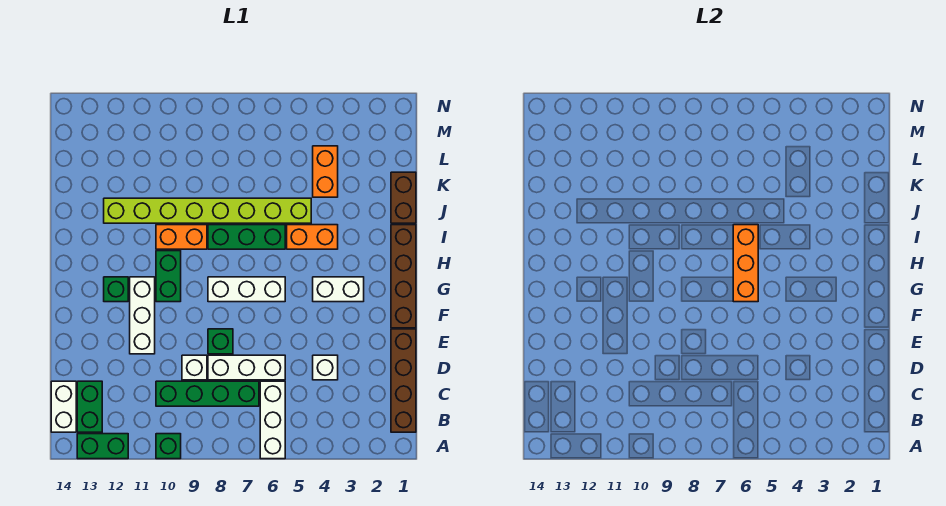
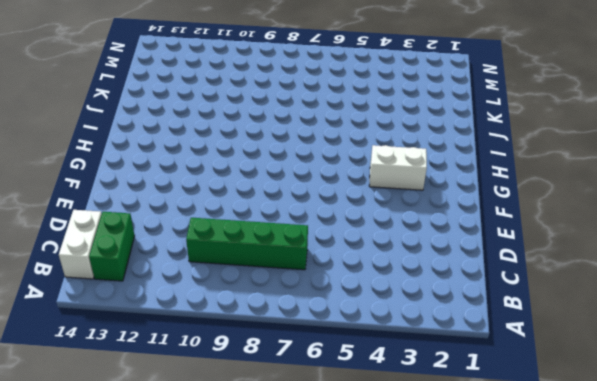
none -> white brick A6:C6 level 1
none -> green brick A10 level 1
none -> green brick A12:A13 level 1

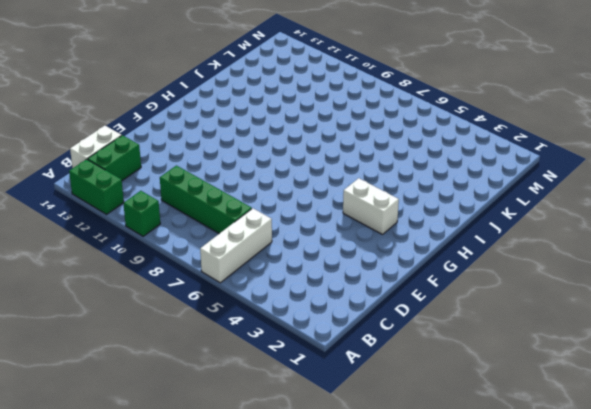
none -> brown brick B1:E1 level 1
none -> white brick D4 level 1
none -> white brick D6:D8 level 1

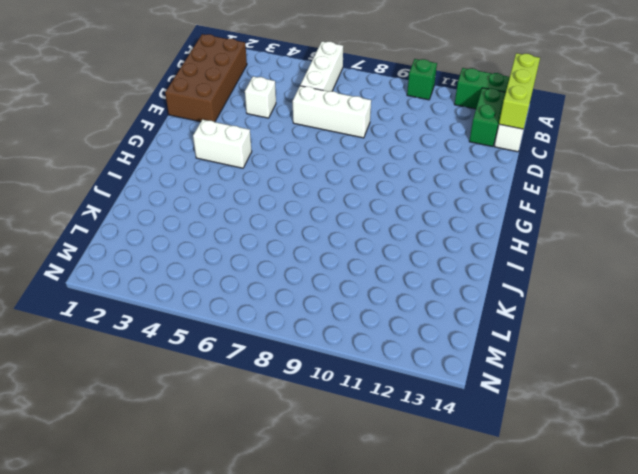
lime brick A14:C14 level 2 -> none
brown brick B1:E2 level 1 -> brown brick B1:E1 level 1
none -> green brick C7:C10 level 1
none -> white brick D9 level 1
none -> green brick E8 level 1

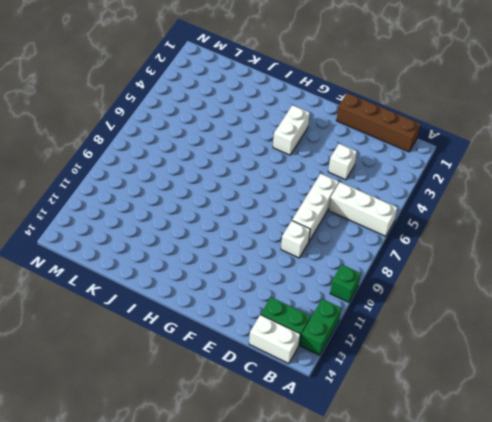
none -> green brick C7:C10 level 1
none -> green brick E8 level 1
none -> white brick E11:G11 level 1

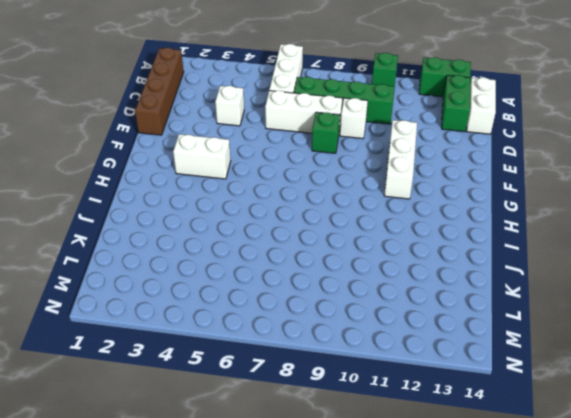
none -> brown brick F1:I1 level 1
none -> white brick G6:G8 level 1
none -> green brick G10:H10 level 1

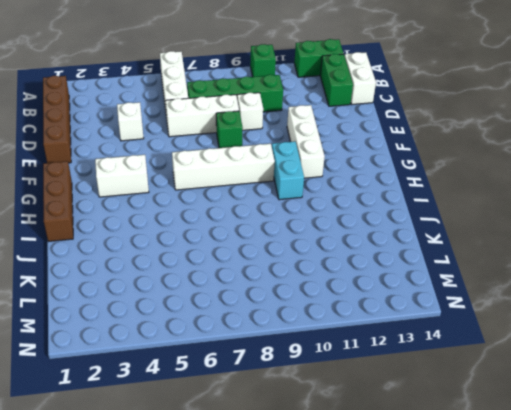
brown brick G1:I1 level 1 -> brown brick F1:I1 level 1
white brick G6:G9 level 1 -> white brick G6:G8 level 1
cyan brick G10:H10 level 1 -> green brick G10:H10 level 1
none -> green brick G12 level 1
none -> orange brick I4:I5 level 1
none -> green brick I6:I8 level 1

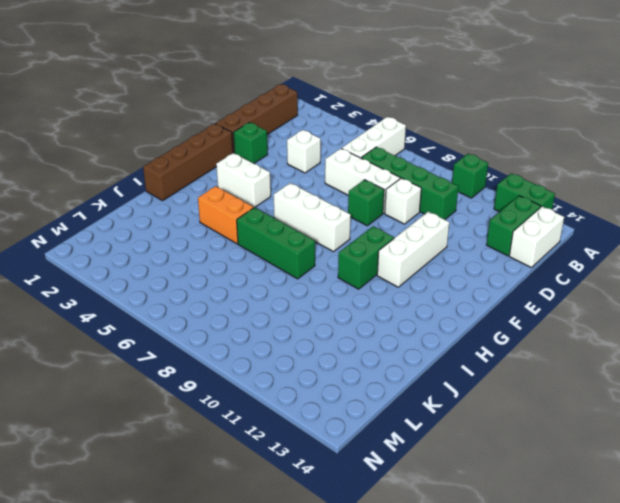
green brick E2 level 1 -> green brick G12 level 1
none -> orange brick I9:I10 level 1
none -> brown brick J1:K1 level 1
none -> lime brick J5:J12 level 1

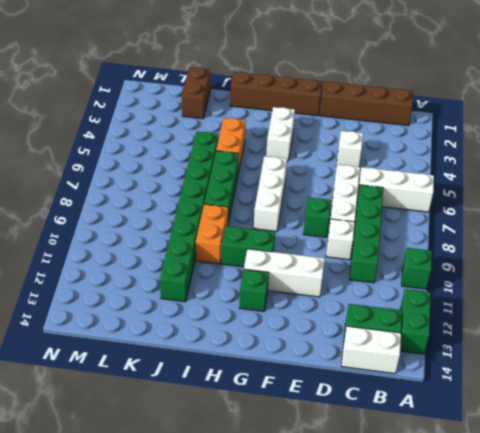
green brick J5:J12 level 1 -> lime brick J5:J12 level 1
brown brick K1:K2 level 1 -> brown brick J1:K1 level 1
none -> orange brick K4:L4 level 1
none -> orange brick G6:I6 level 2

